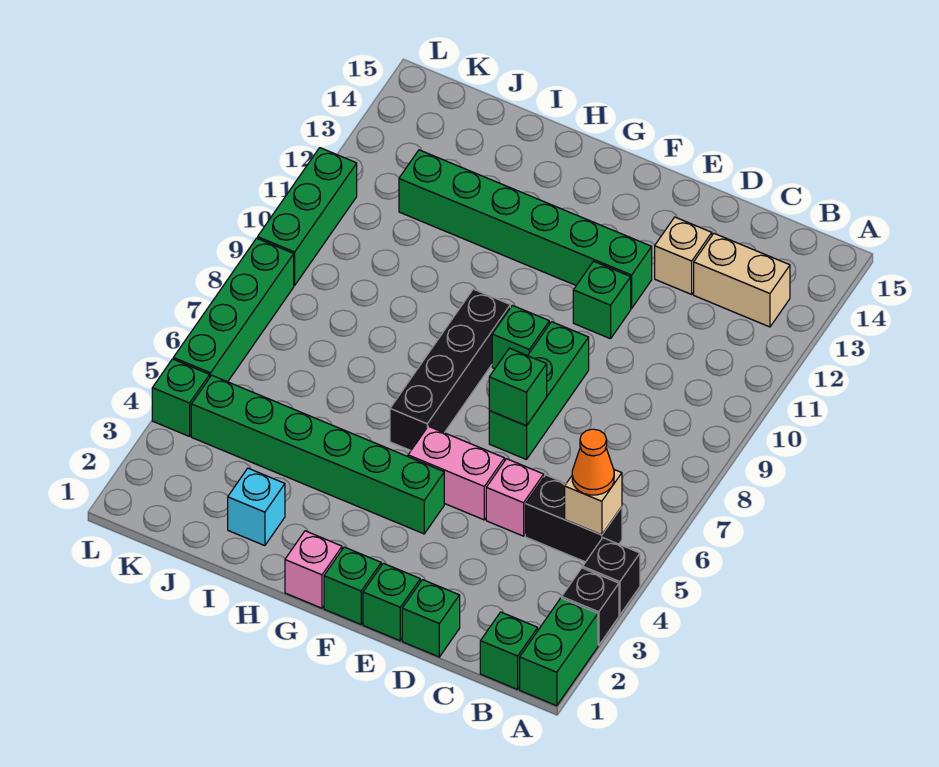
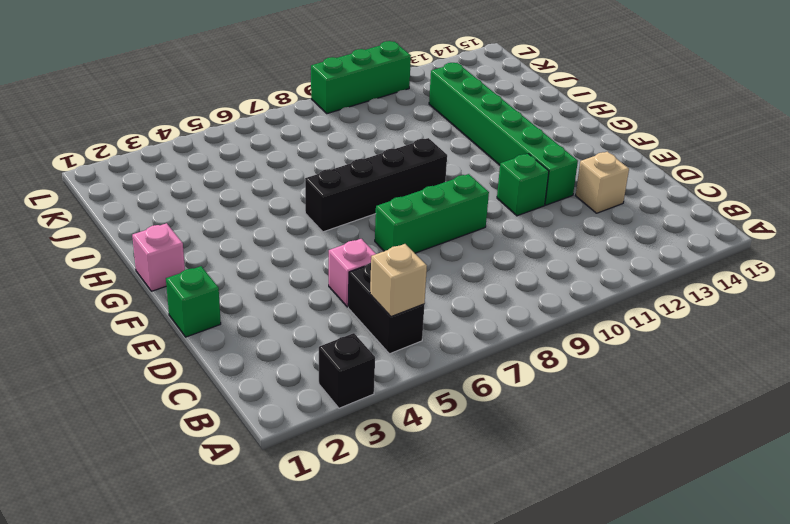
none -> green brick A1:A2 level 1
none -> black brick A4 level 1
none -> green brick B1 level 1

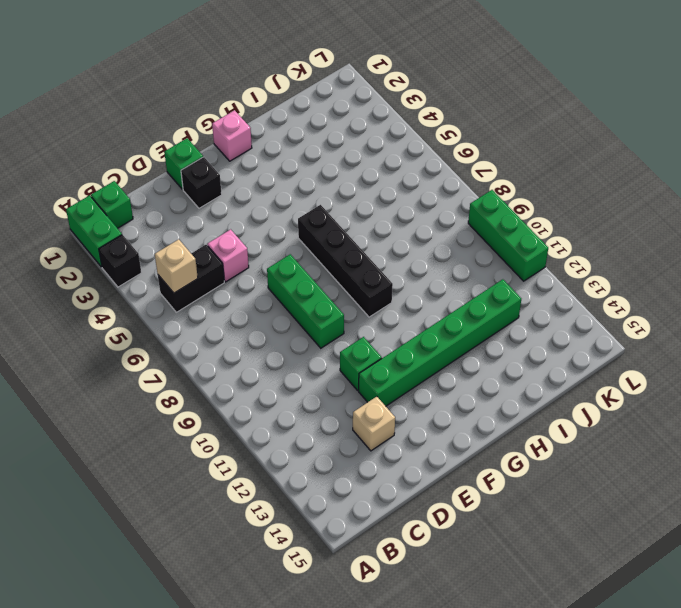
black brick E2 level 1 -> black brick A4 level 1
none -> tan brick B13:C13 level 1
none -> green brick D1 level 1
none -> pink brick E5:F5 level 1

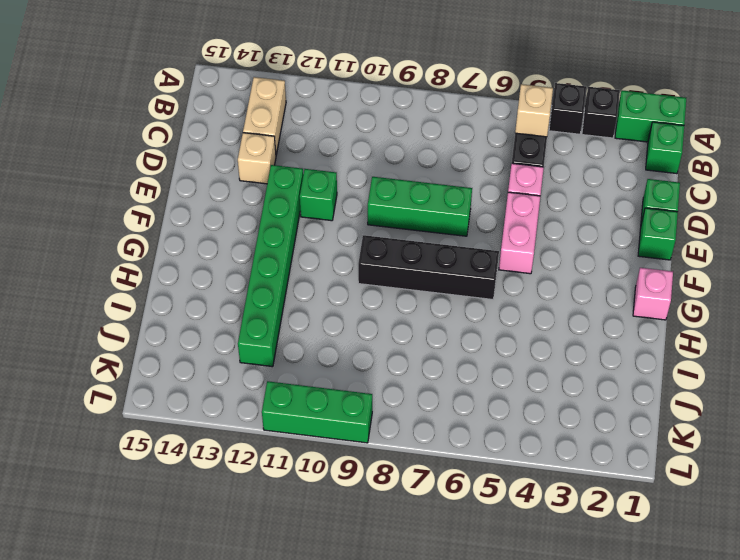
none -> green brick F1 level 1
none -> green brick F4:K4 level 1
none -> green brick F9 level 1

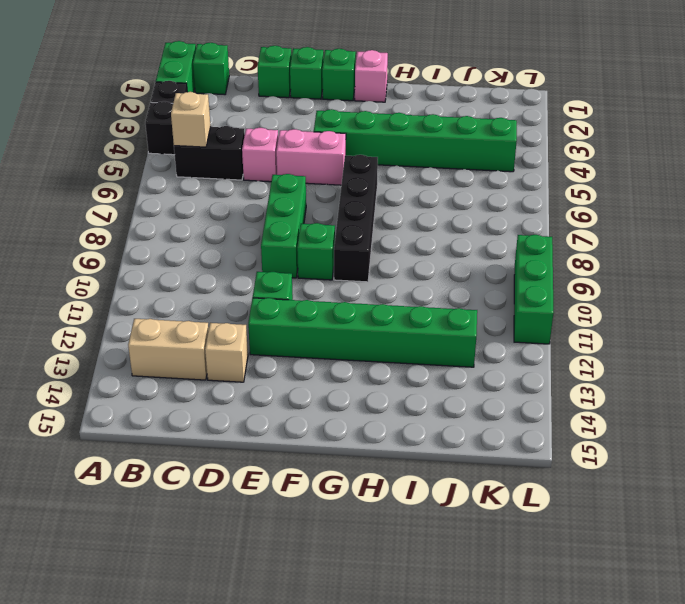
none -> cyan brick I2 level 1
none -> green brick L4 level 1
none -> green brick L5:L8 level 1

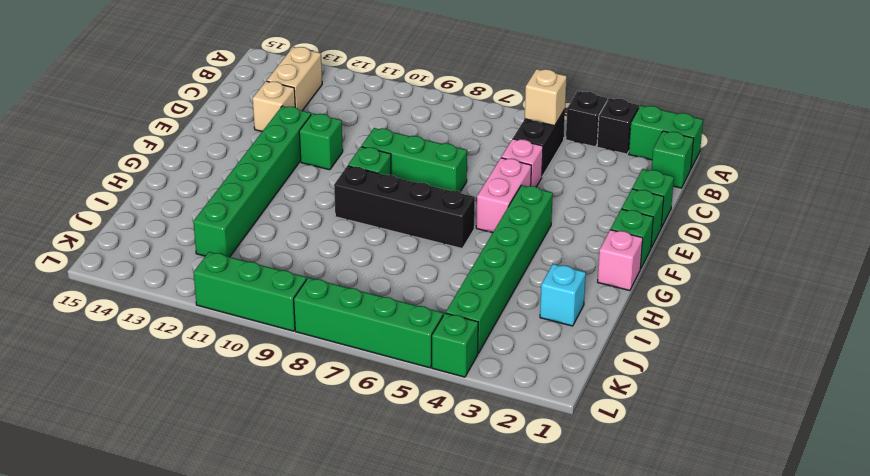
none -> green brick E7 level 2
none -> orange cone B5 level 3

